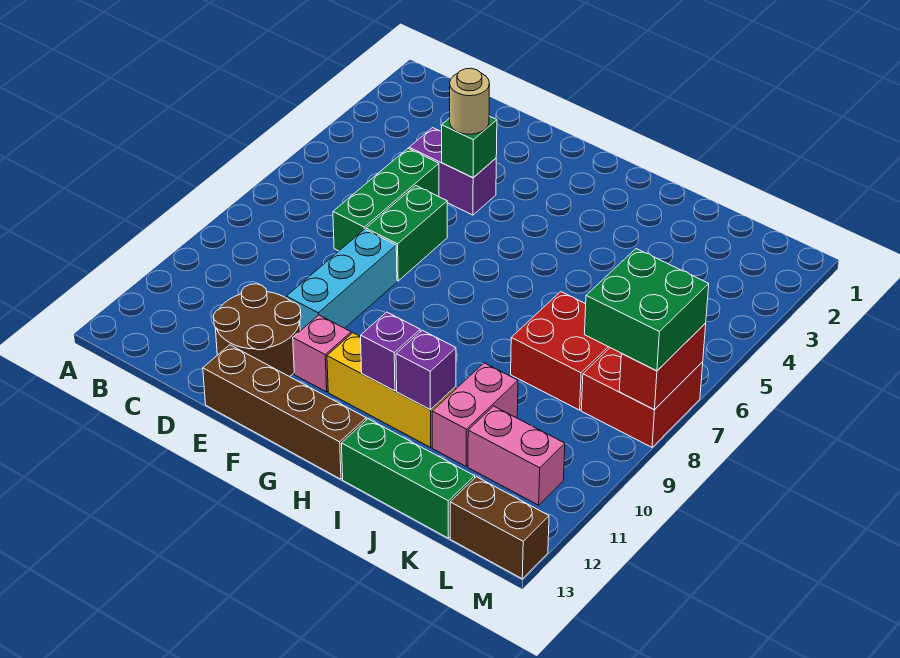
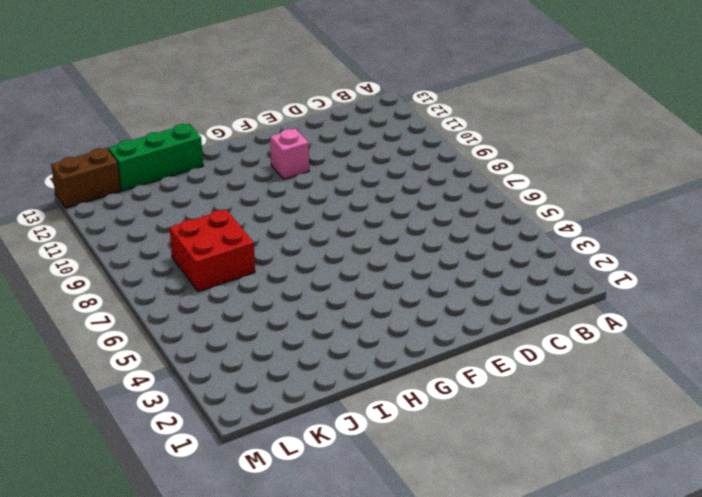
none -> purple brick D4:E4 level 1
none -> green brick D5:D7 level 1
none -> brown round brick D11:E12 level 1

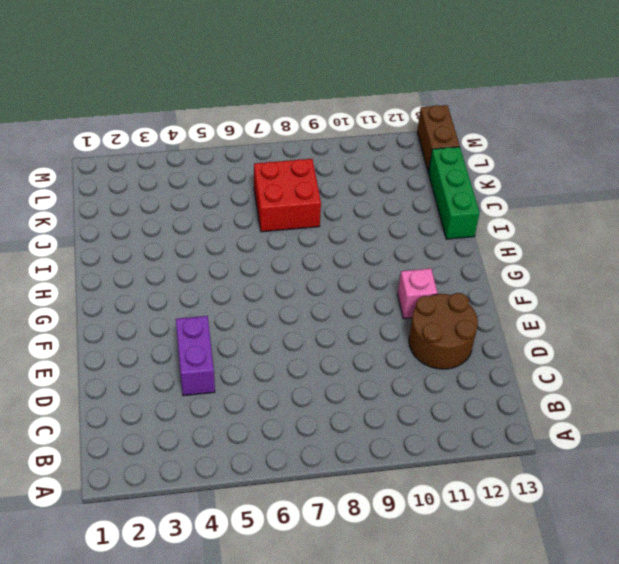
none -> green brick D5:D7 level 1
none -> green brick E6:E7 level 1
none -> cyan brick E8:E10 level 1

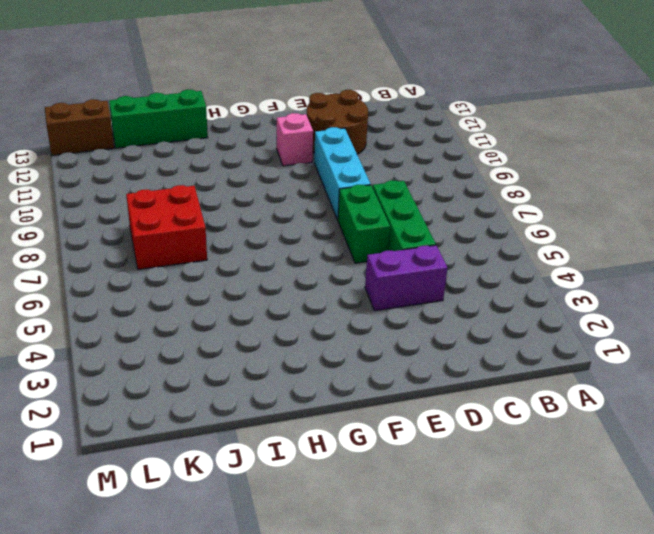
none -> brown brick E13:H13 level 1
none -> yellow brick G11:I11 level 1
none -> pink brick J10:J11 level 1

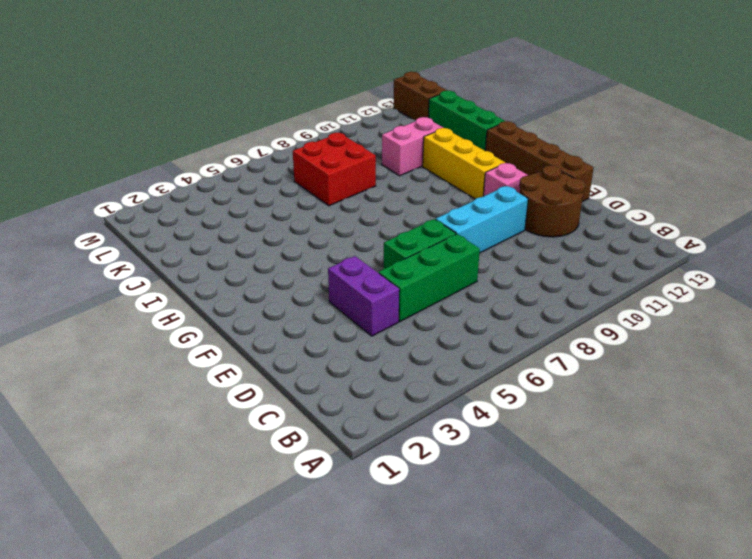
none -> pink brick K11:L11 level 1
none -> red brick L7:M8 level 1
none -> green brick E4 level 2

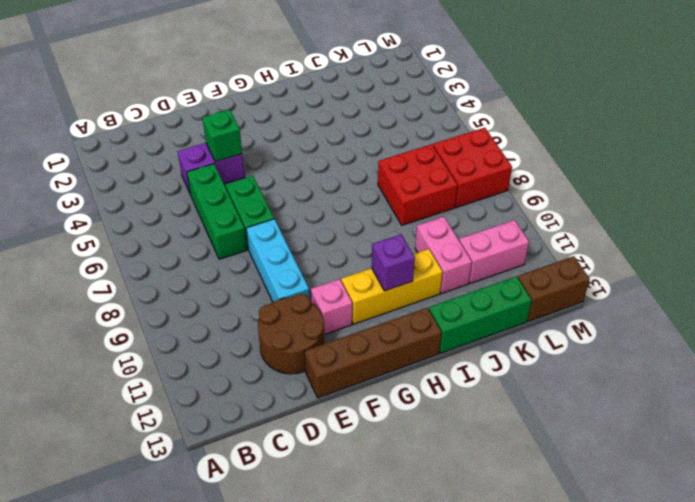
none -> purple brick I11 level 2
none -> red brick M7:M8 level 2
none -> tan round brick E4 level 3

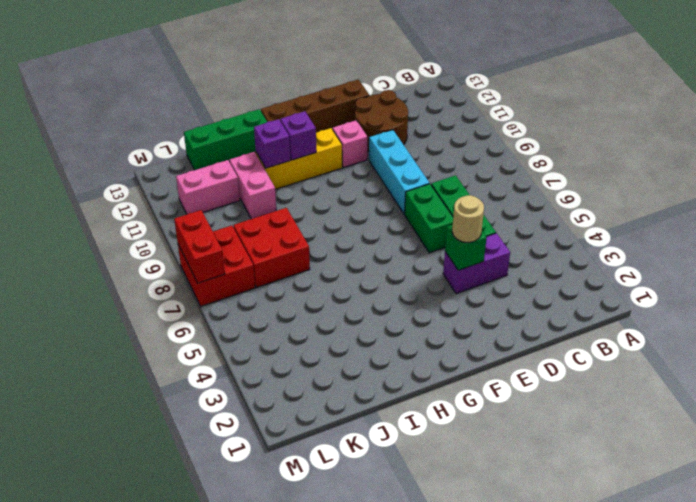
none -> brown brick L13:M13 level 1
none -> green brick L7:M8 level 3

